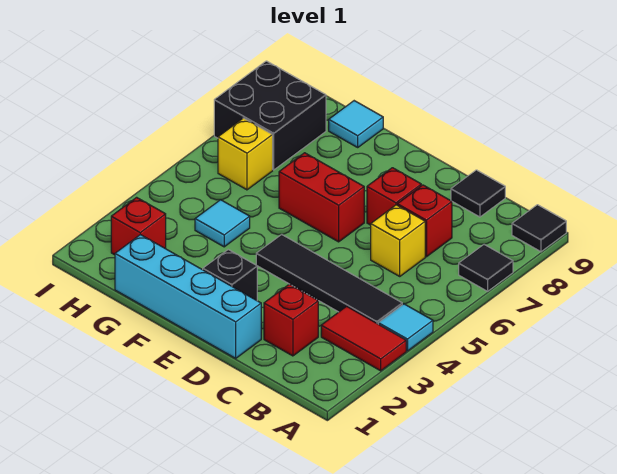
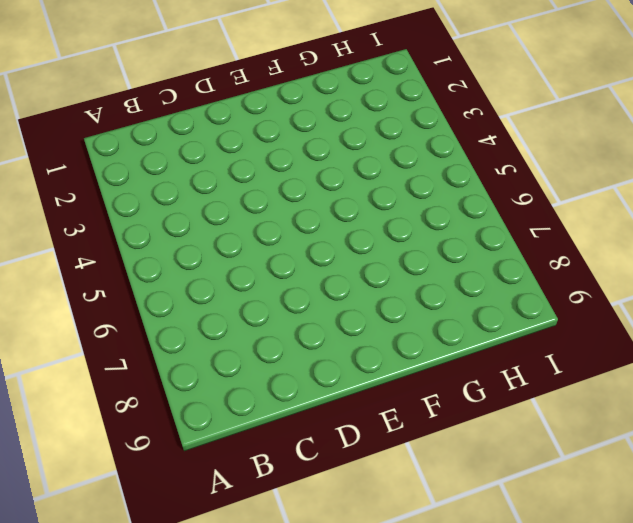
none -> red tile A3:B3 level 1
none -> cyan tile A4 level 1
none -> black tile A7 level 1

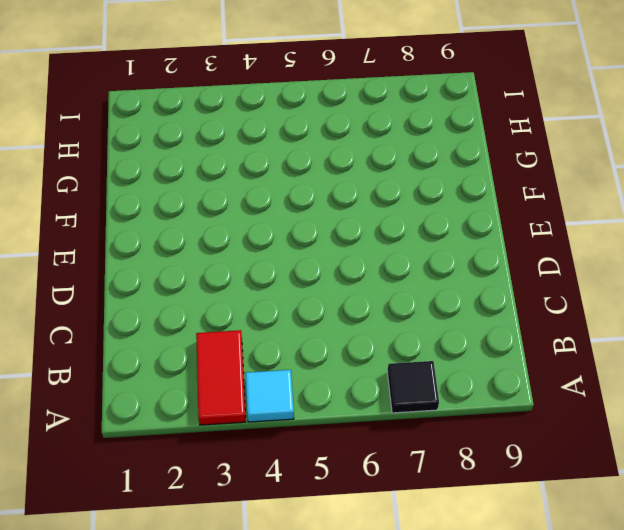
none -> black tile A9 level 1
none -> black tile B4:E4 level 1
none -> red brick C2 level 1

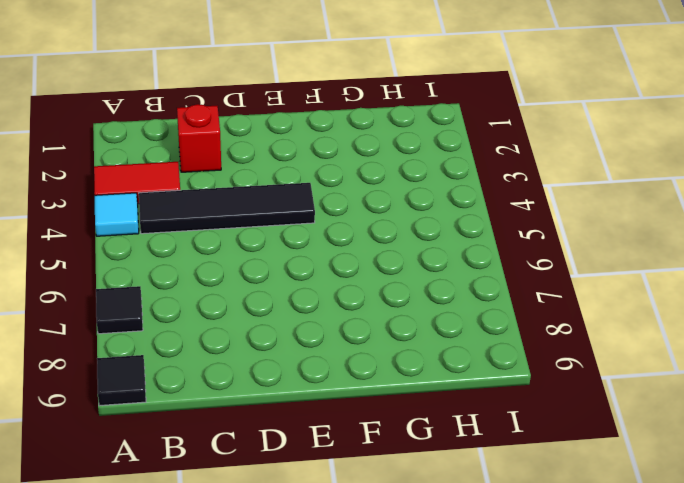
none -> yellow brick C6 level 1
none -> red brick C7 level 1
none -> black tile C9 level 1

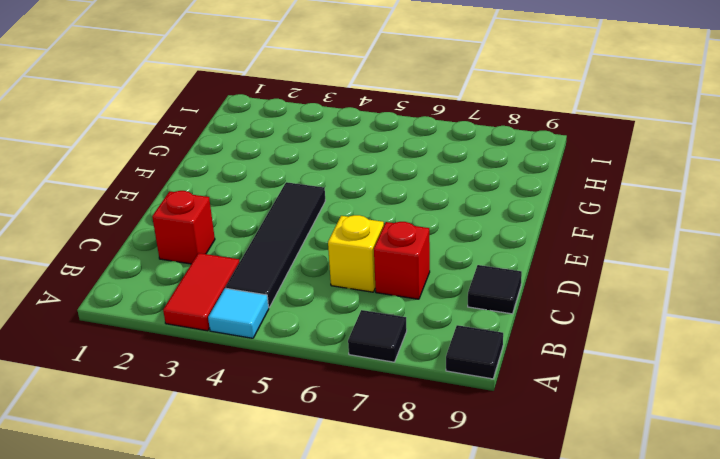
none -> cyan brick D1:G1 level 1
none -> red brick D7 level 1
none -> black brick E2 level 1

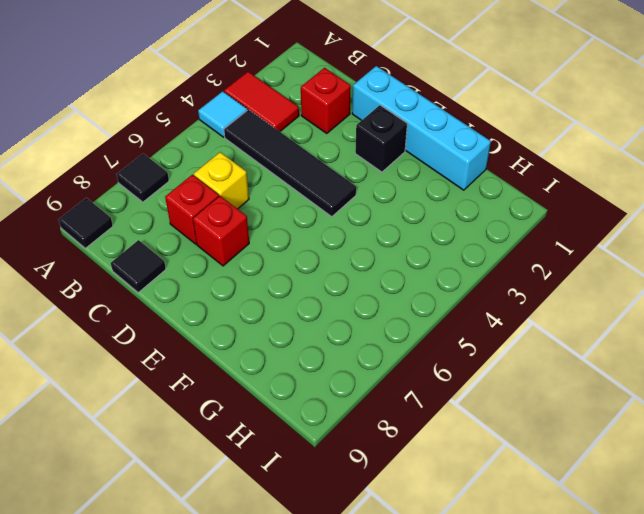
none -> red brick E6:F6 level 1
none -> cyan tile G4 level 1
none -> cyan tile G9 level 1

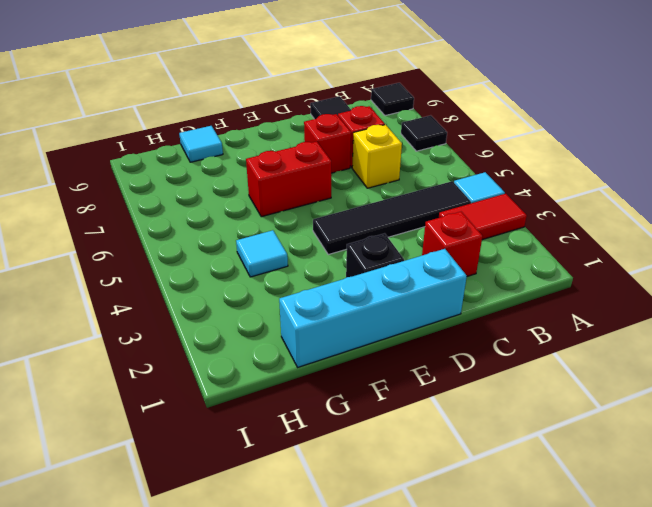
none -> red brick H2 level 1
none -> yellow brick H6 level 1
none -> black brick H7:I8 level 1

